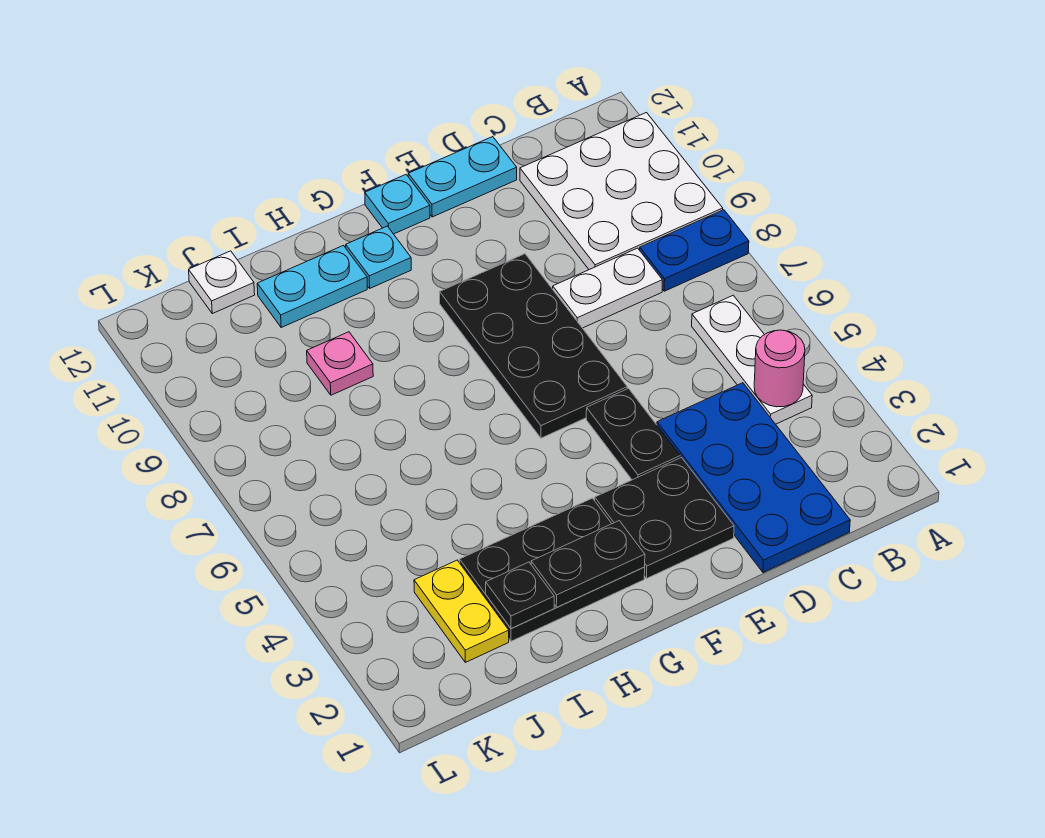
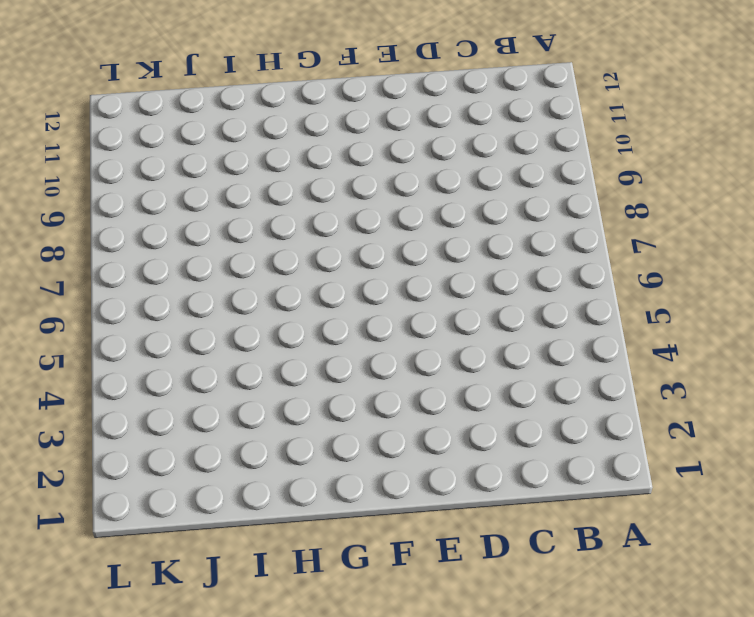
none -> blue plate A8:B8 level 1
none -> white plate A9:C11 level 1
none -> white plate B4:B6 level 1

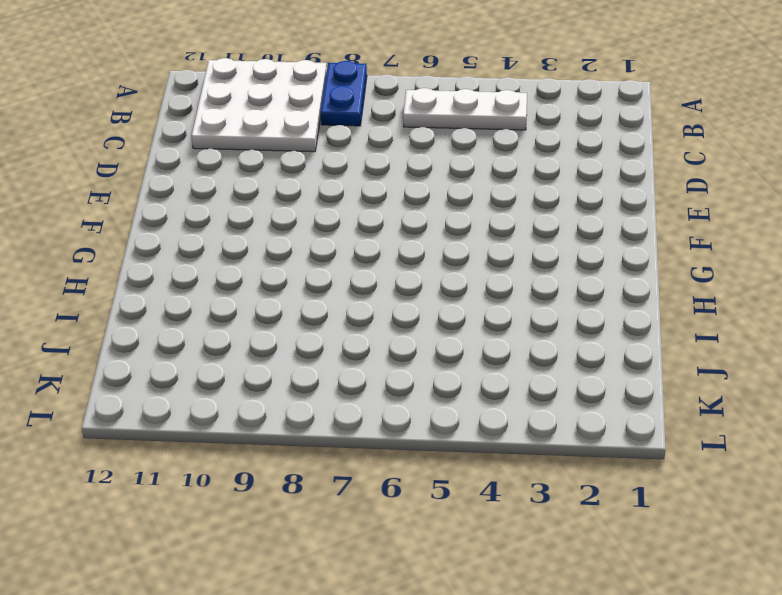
none -> blue plate C1:D4 level 1
none -> white plate C8:D8 level 1
none -> cyan plate D12:E12 level 1

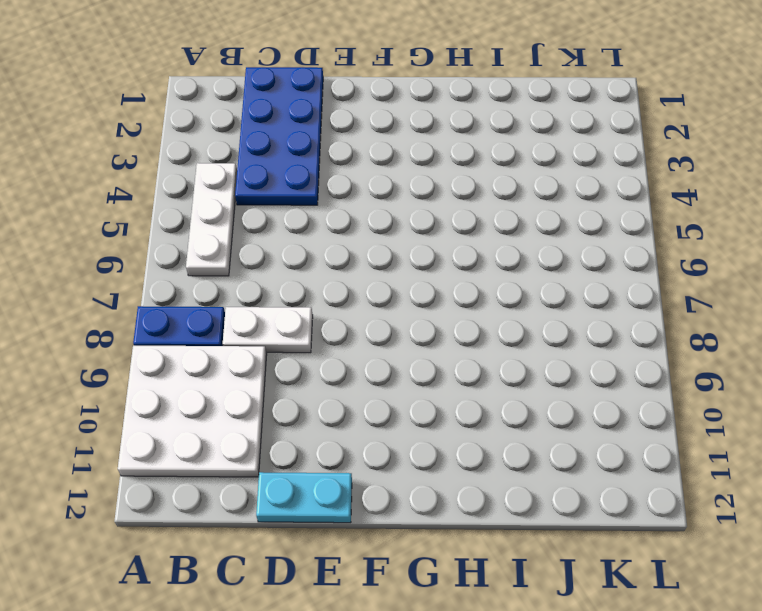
none -> black plate E2:F3 level 1
none -> black plate E4:E5 level 1
none -> black plate E6:F9 level 1

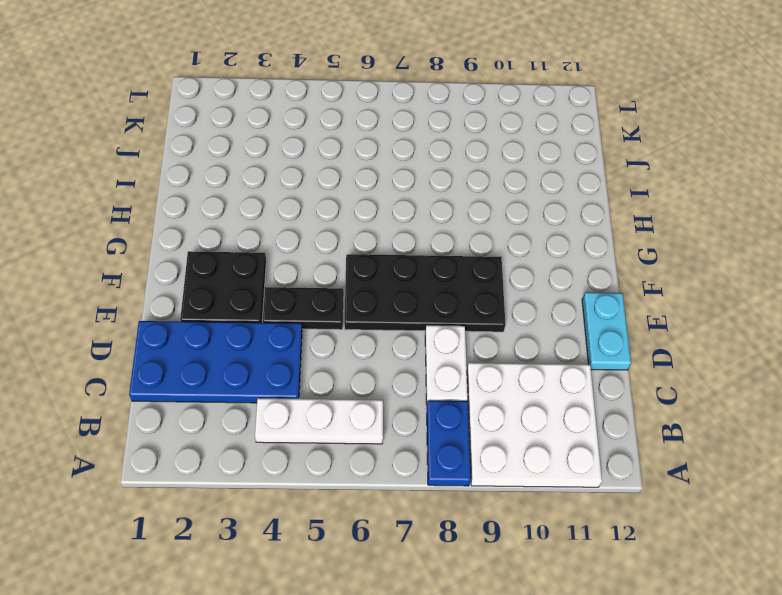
none -> cyan plate F12 level 1
none -> black plate G2:I3 level 1
none -> cyan plate G11 level 1

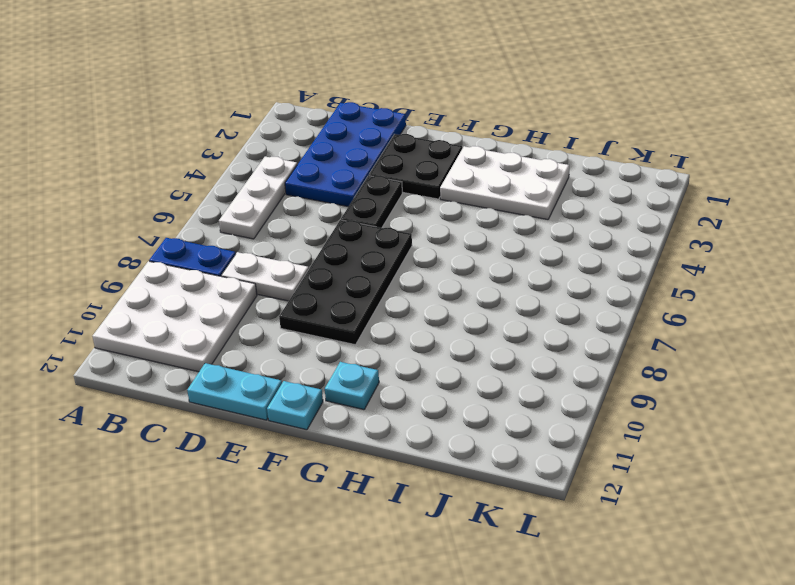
white plate G2:I3 level 1 -> black plate G2:I3 level 1
none -> cyan plate H11:I11 level 1
none -> pink plate I9 level 1
none -> yellow plate J2:J3 level 1

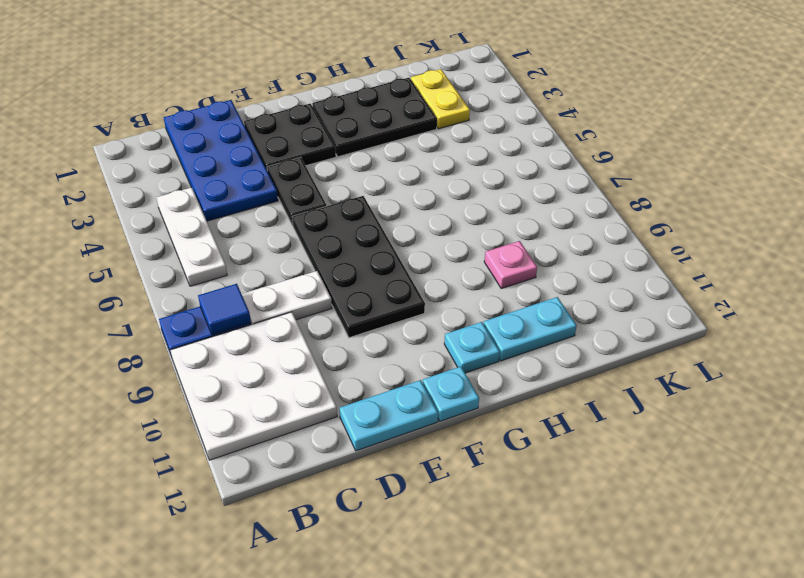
blue tile B8 level 2 -> none
none -> white plate J12 level 1
none -> pink round brick B4 level 2
none -> black plate G2:H2 level 2

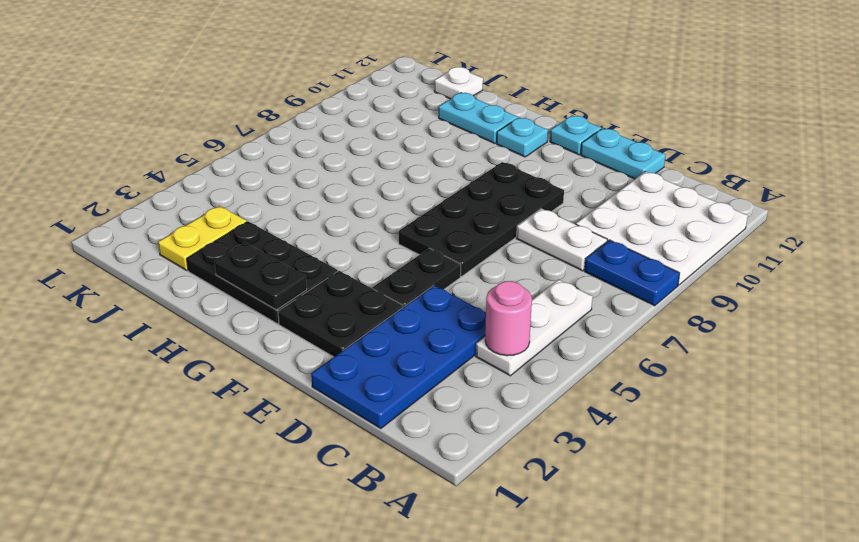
none -> pink plate I9 level 1
none -> black plate I2 level 2

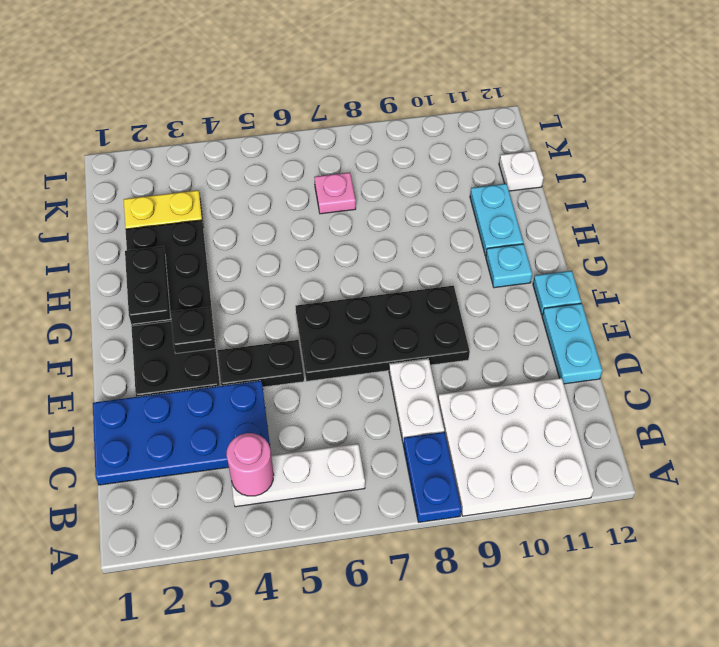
black plate F3 level 2 -> black plate I2 level 2
pink plate J7 level 1 -> pink plate I9 level 1

